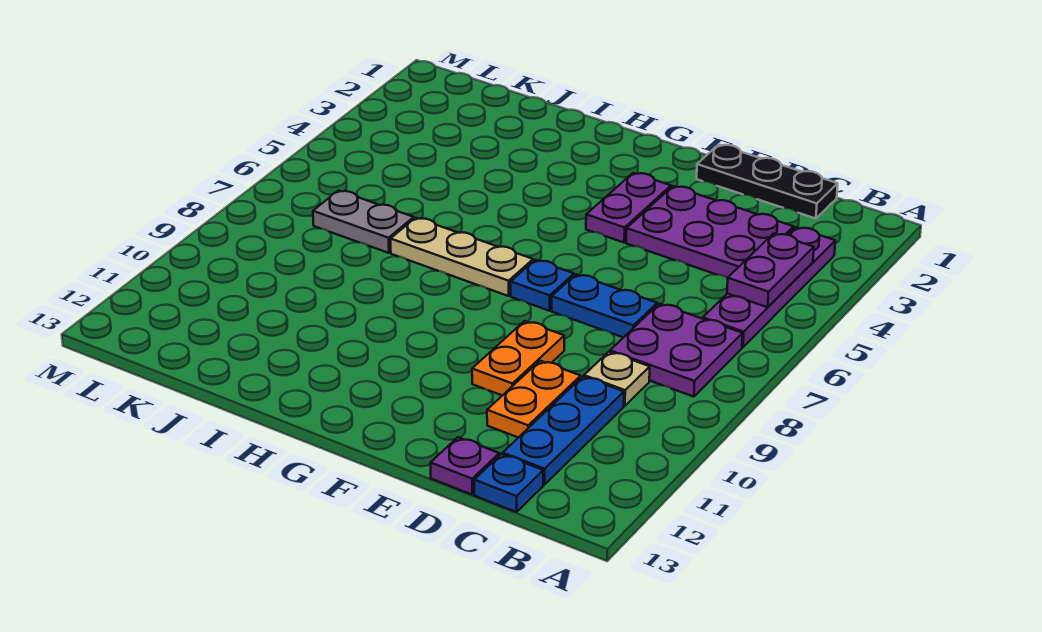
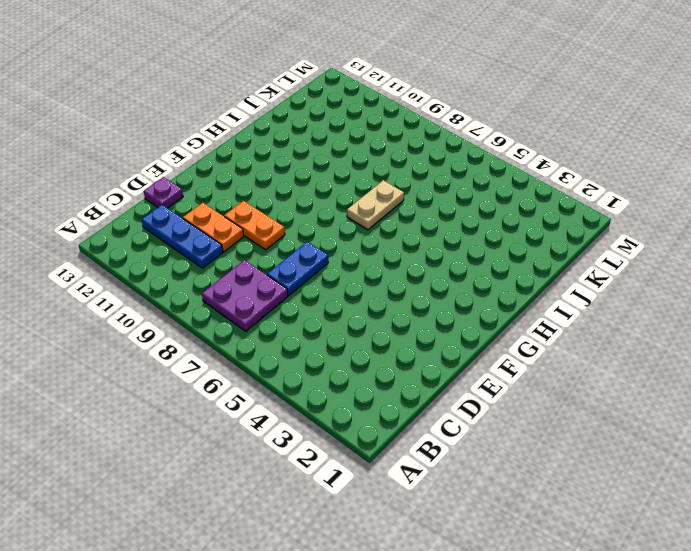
tan plate H7:I7 level 1 -> tan plate G7:I7 level 1
none -> purple plate B3:B6 level 1
none -> black plate C1:E1 level 1
none -> purple plate C3:E4 level 1

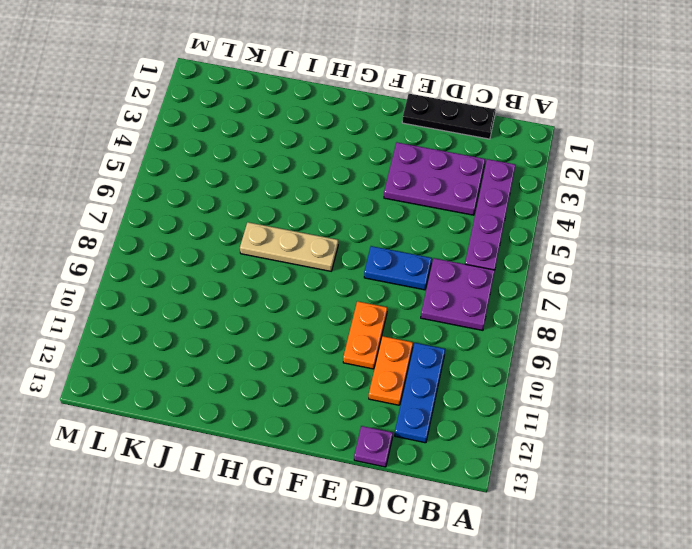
none -> tan plate C9 level 1
none -> blue plate C13 level 1
none -> purple plate F3:F4 level 1

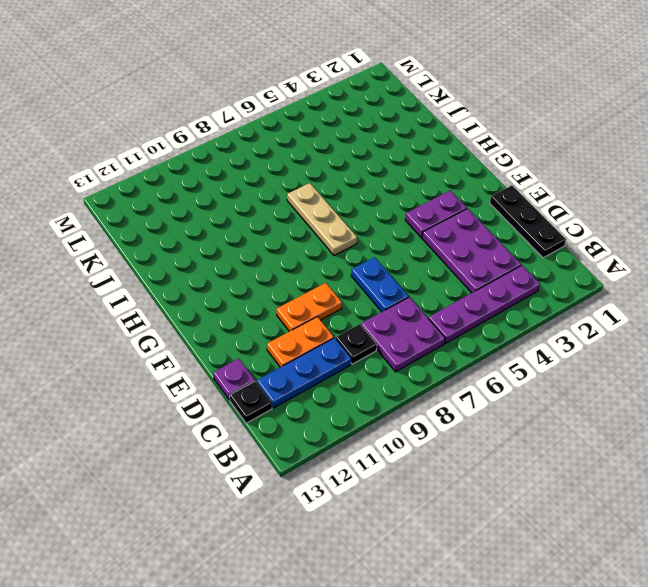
black plate C9 level 1 -> tan plate C9 level 1
black plate C13 level 1 -> blue plate C13 level 1
none -> blue plate F7 level 1
none -> grey plate J7:K7 level 1
none -> purple plate B4:B5 level 2

